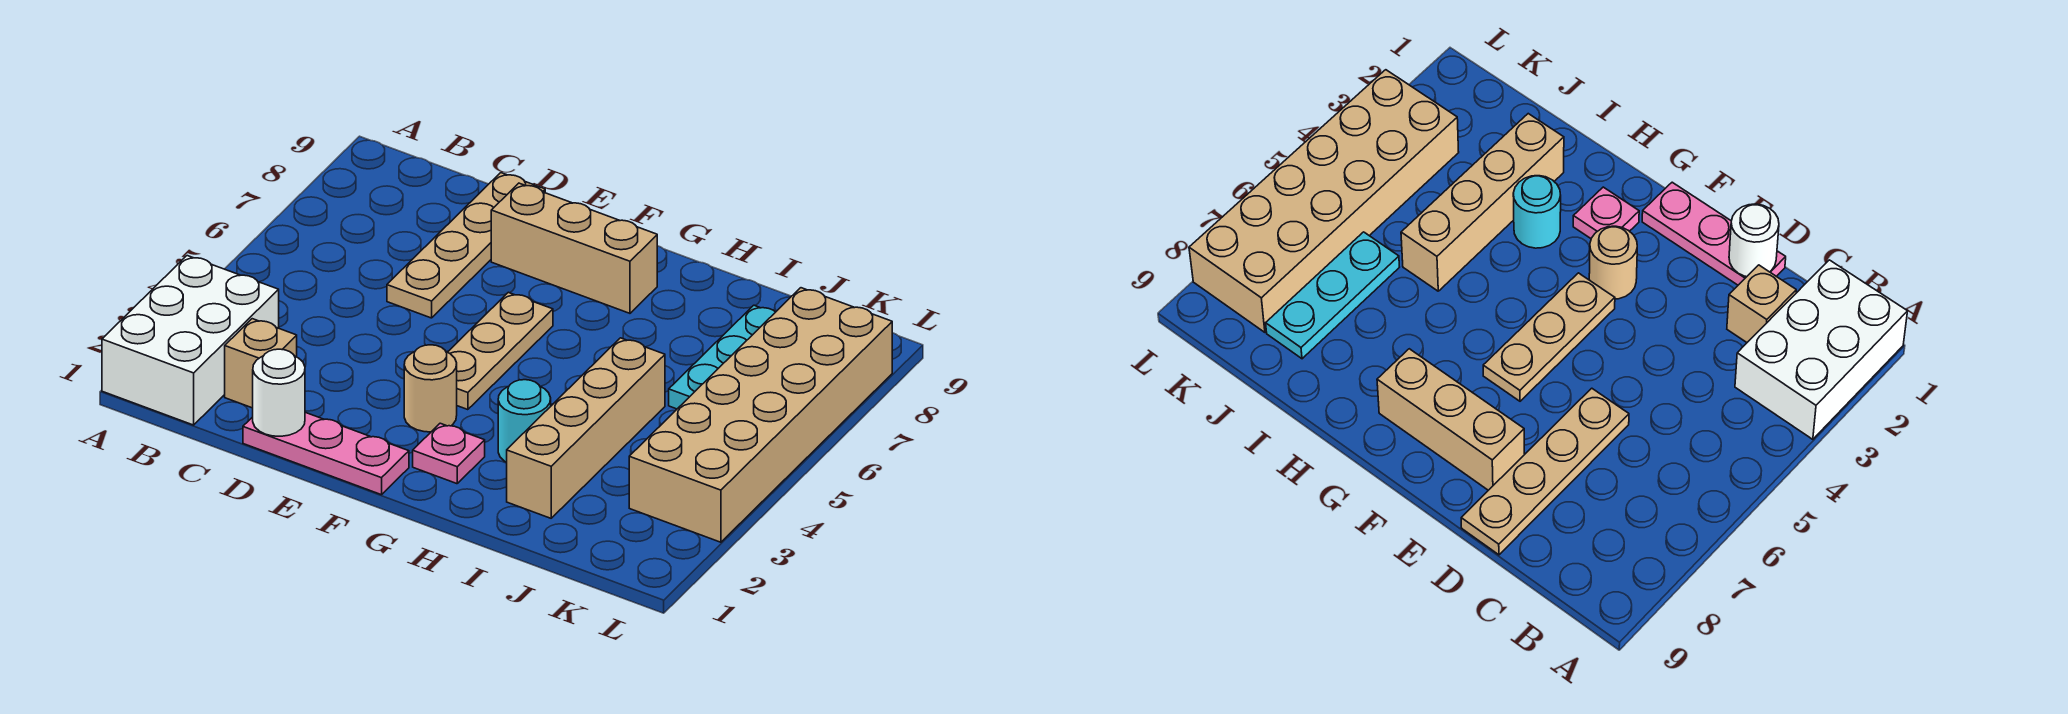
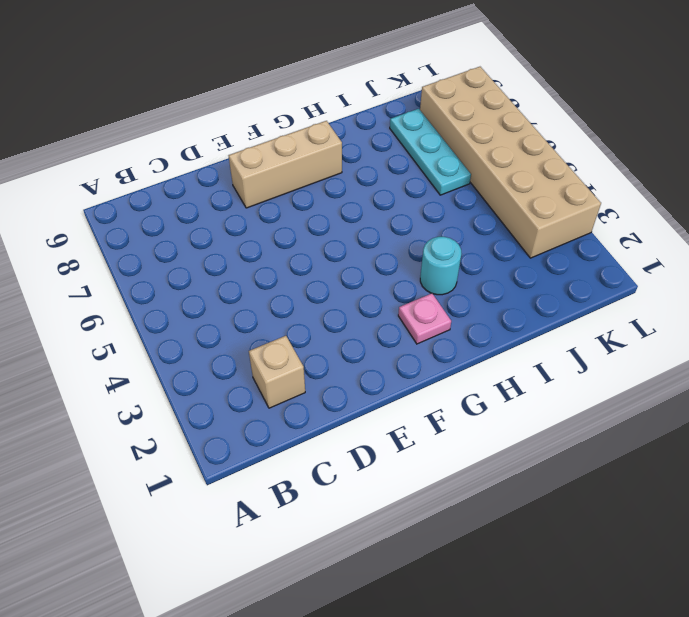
none -> white brick A1:B3 level 1
none -> pink plate D1:F1 level 1
none -> tan plate D6:D9 level 1

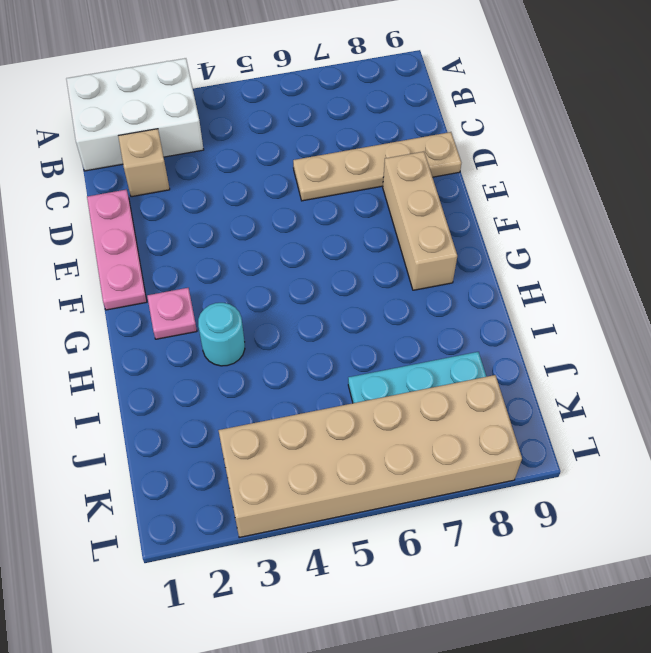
none -> tan round brick F3 level 1
none -> tan plate F4:F6 level 1
none -> tan brick I2:I5 level 1

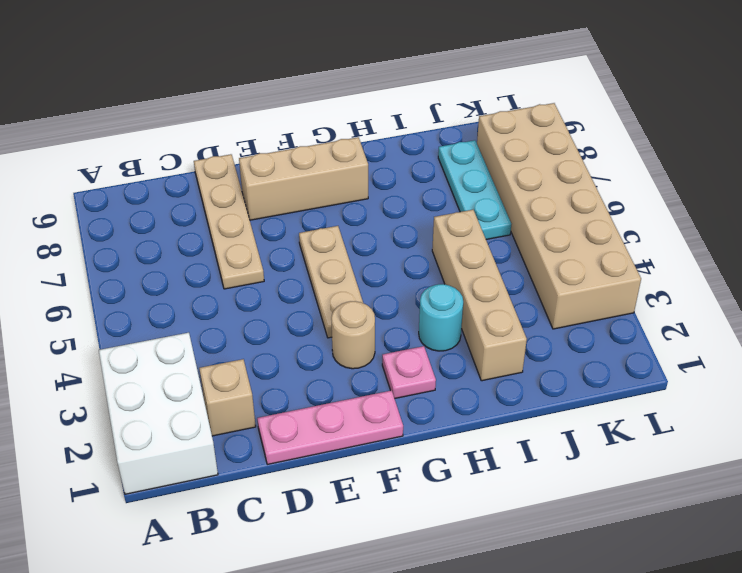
none -> white round brick D1 level 2

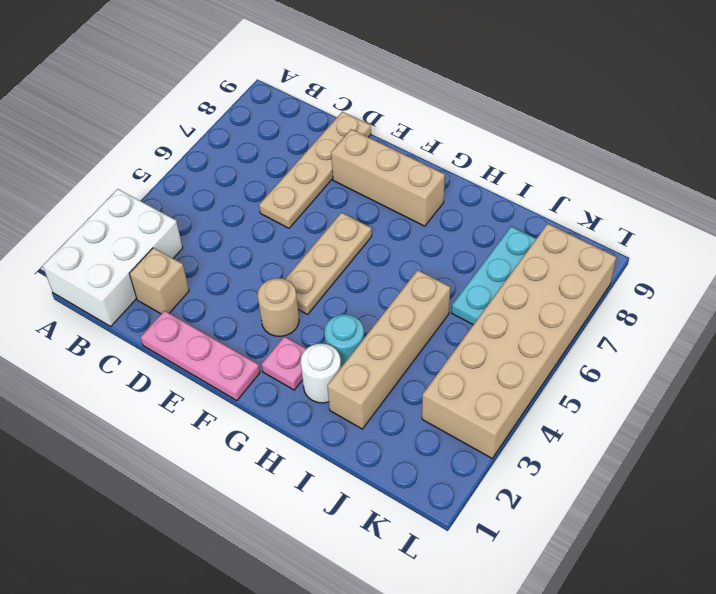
white round brick H2 level 1 -> white round brick D1 level 2

